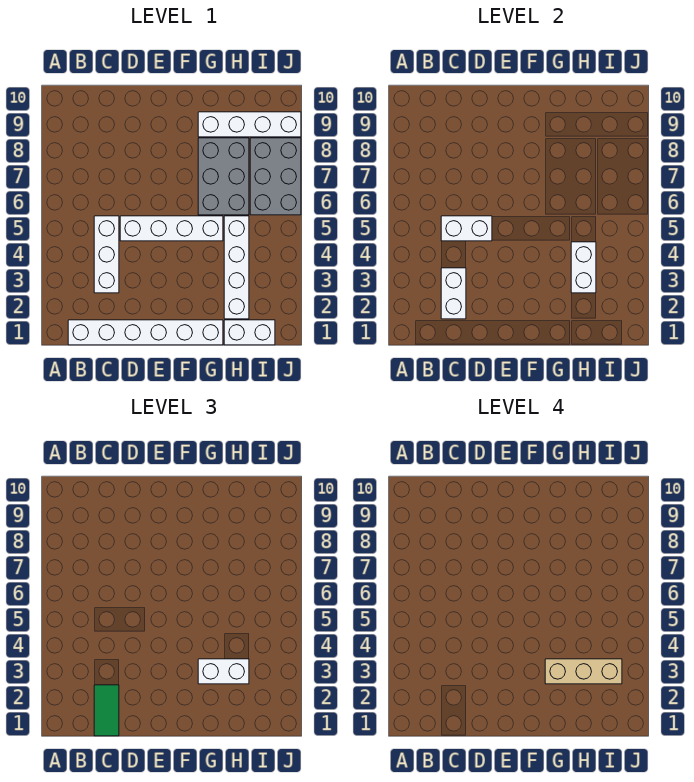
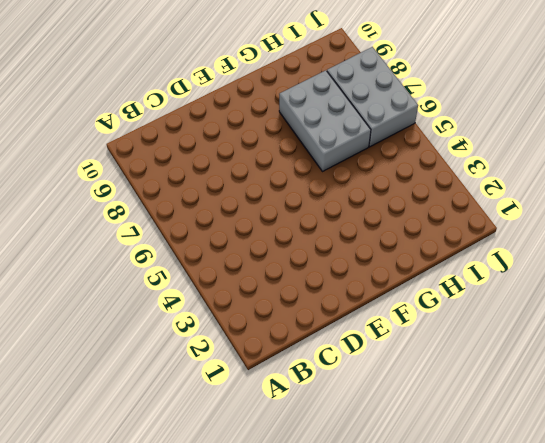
none -> white brick B1:G1 level 1
none -> white brick C3:C5 level 1
none -> white brick D5:G5 level 1

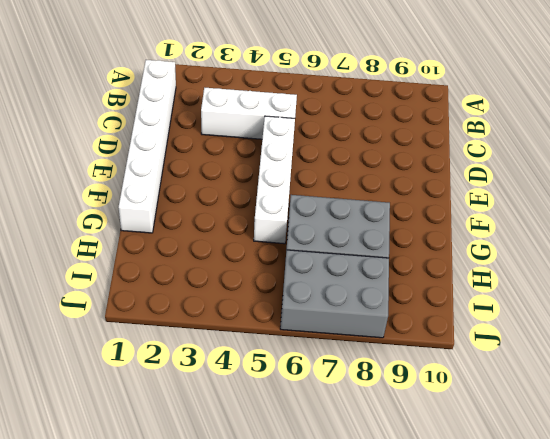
none -> white brick G9:J9 level 1
none -> white brick H1:I1 level 1
none -> white brick H2:H5 level 1

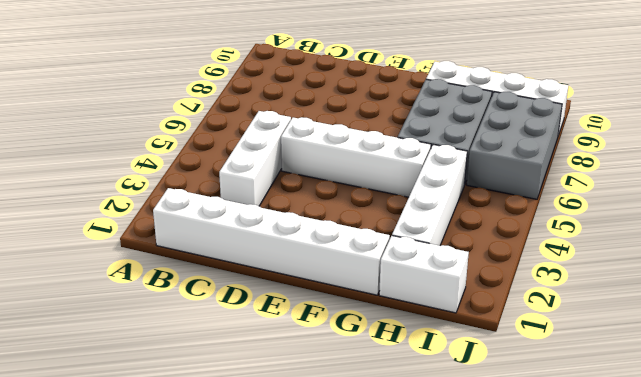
none -> white brick C2:C3 level 2
none -> white brick C5:D5 level 2
none -> white brick H3:H4 level 2

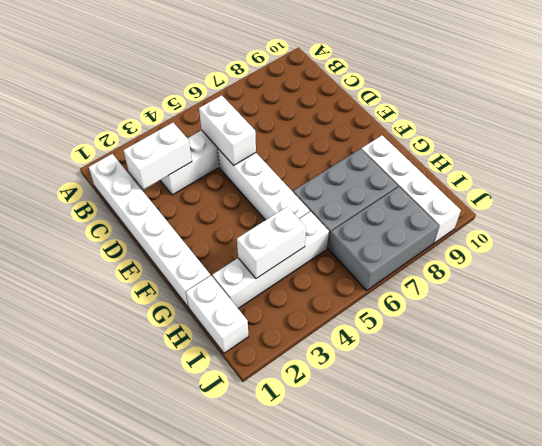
none -> green tile C1:C2 level 3
none -> white brick G3:H3 level 3
none -> tan brick G3:I3 level 4

